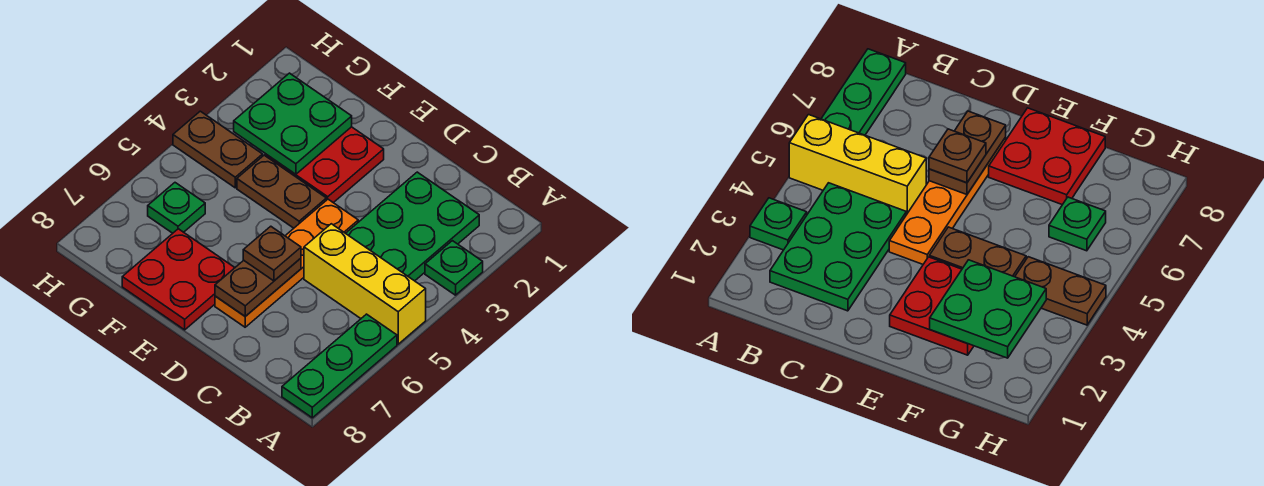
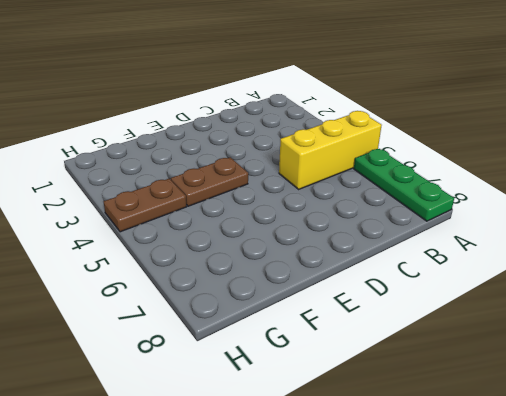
none -> green plate A3 level 1
none -> green plate B2:C4 level 1
none -> orange plate D4:D7 level 1

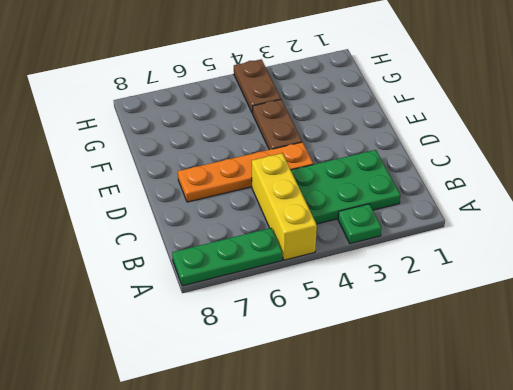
none -> red plate E2:F3 level 1
none -> red plate E7:F8 level 1
none -> green plate G6 level 1

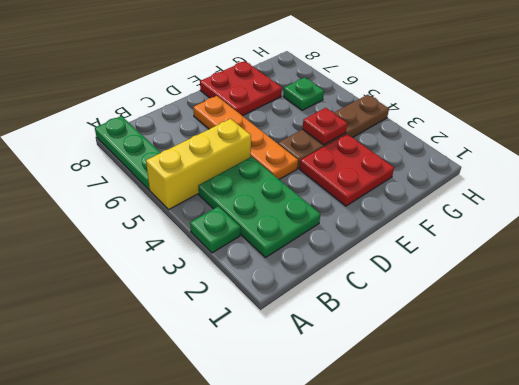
red plate F4 level 2 -> none
none -> brown plate D6:D7 level 2
none -> green plate F2:G3 level 2
none -> brown plate D6 level 3

